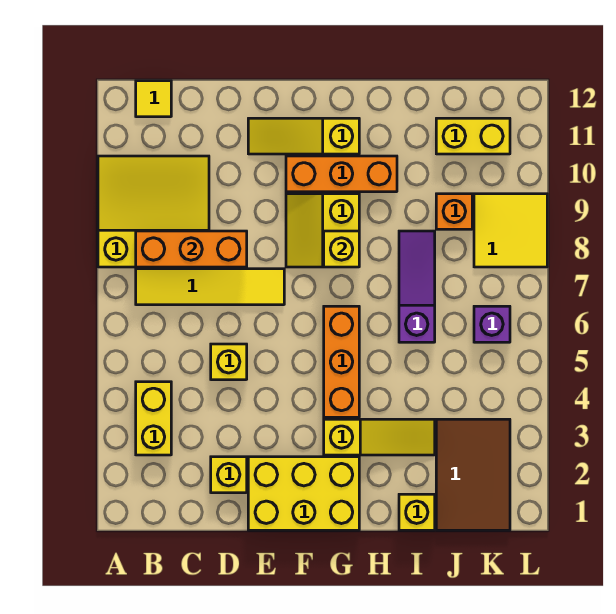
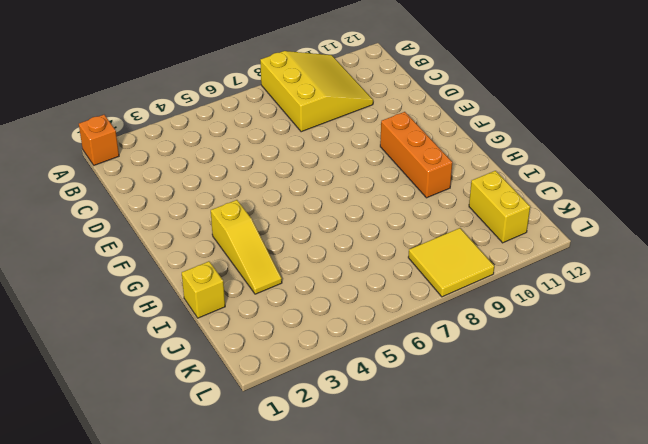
orange brick A1 level 1 -> orange brick J9 level 1
none -> yellow brick B3:B4 level 1
none -> yellow tile B7:E7 level 1
none -> yellow tile B12 level 1

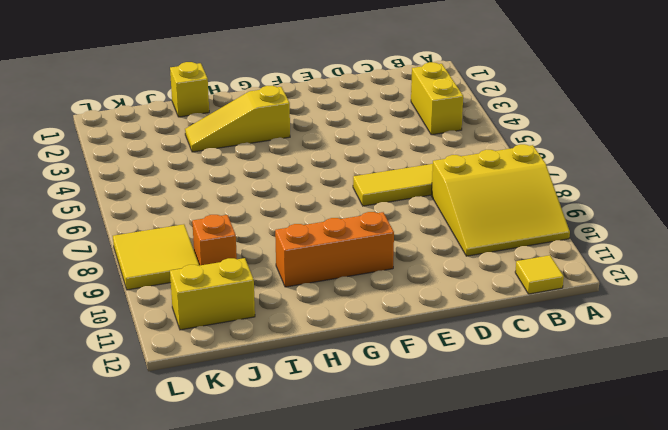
none -> yellow brick D2 level 1
none -> yellow brick D5 level 1
none -> yellow brick E1:G2 level 1

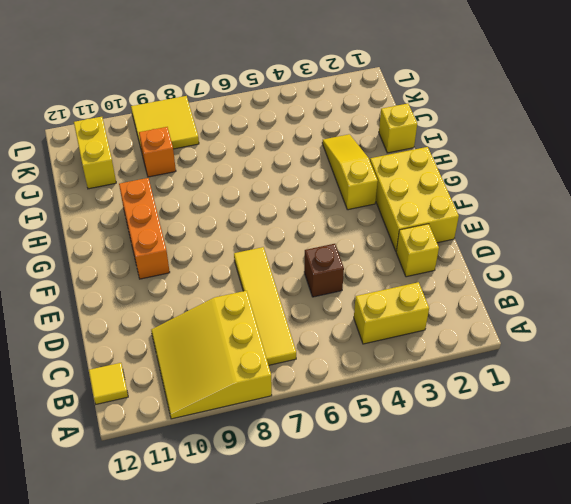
brown brick D5 level 1 -> yellow brick D5 level 1
none -> yellow slope E11:G11 level 1 top G
none -> yellow slope F8:G9 level 1 top G
none -> orange brick G4:G6 level 1

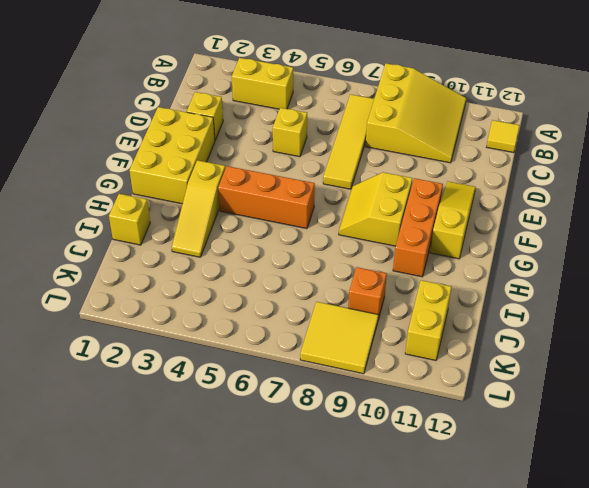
yellow slope F8:G9 level 1 top 9 -> yellow slope F8:G9 level 1 top G
none -> purple slope I6:I8 level 1 top 6
none -> brown tile J1:K3 level 1
none -> purple brick K6 level 1

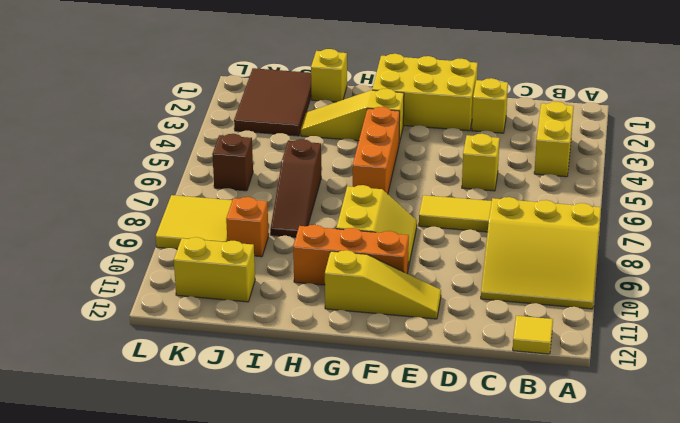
brown slope I6:I8 level 1 top 6 -> purple slope I6:I8 level 1 top 6
brown brick K6 level 1 -> purple brick K6 level 1
none -> orange brick B8:D8 level 2
none -> yellow brick G8 level 2

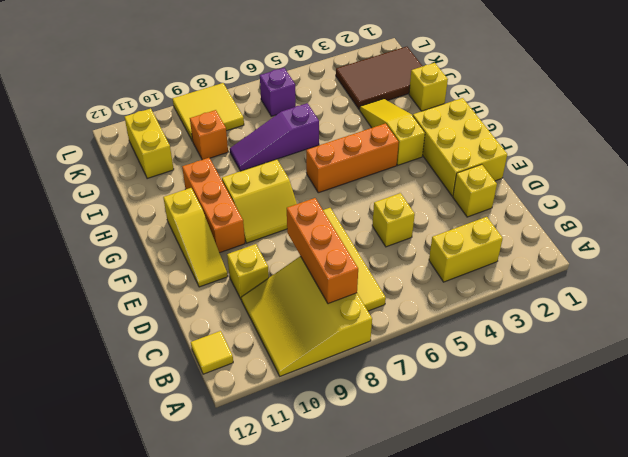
yellow brick D10 level 1 -> yellow brick G8 level 2

